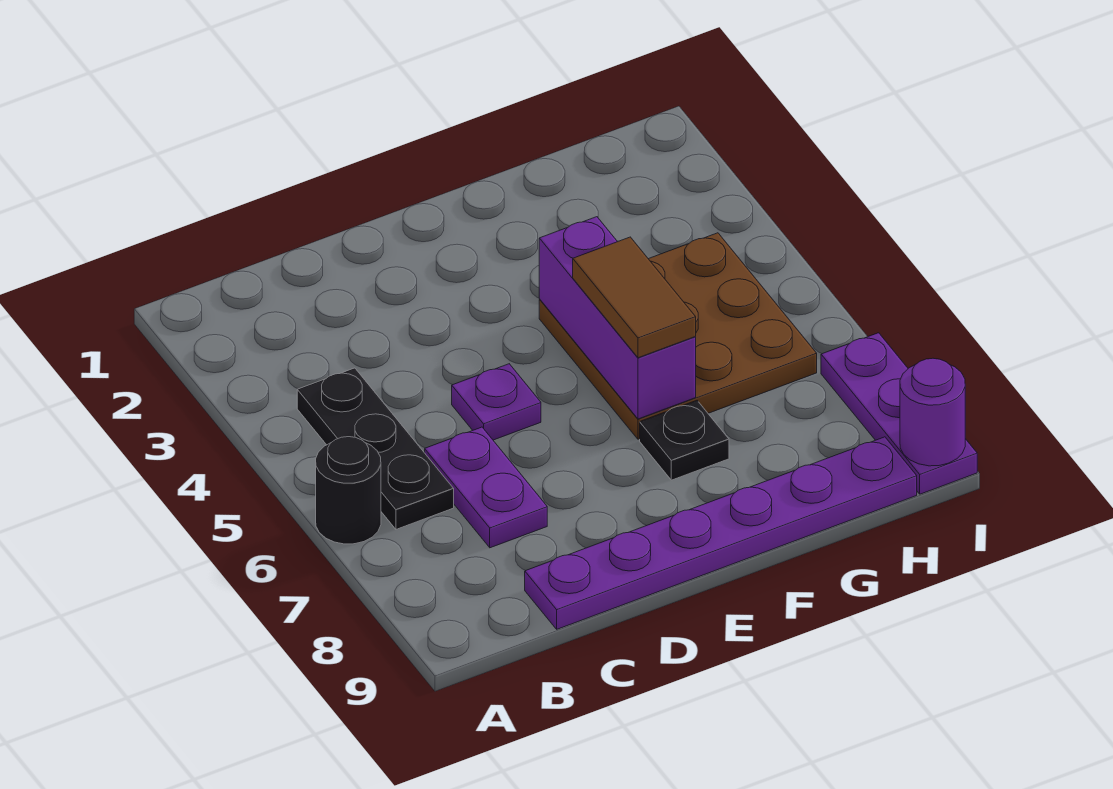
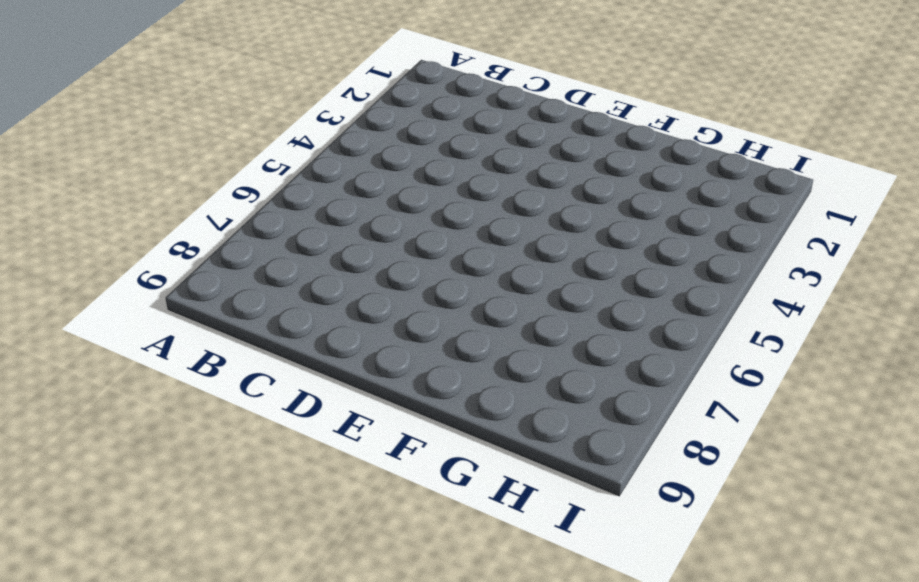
none -> black round brick A6 level 1
none -> black plate B4:B6 level 1

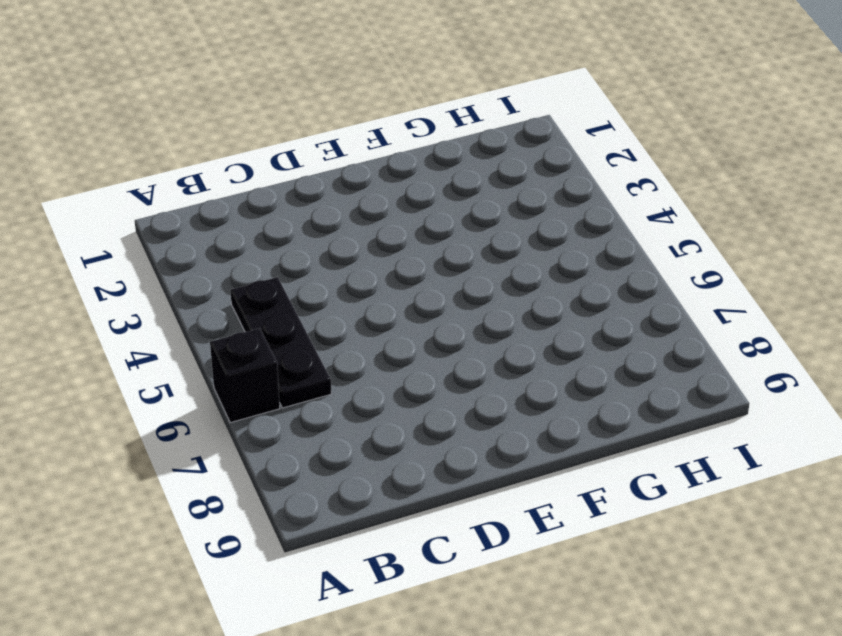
black brick A6 level 1 -> black round brick A6 level 1
none -> purple plate C6:C7 level 1
none -> purple plate C9:H9 level 1

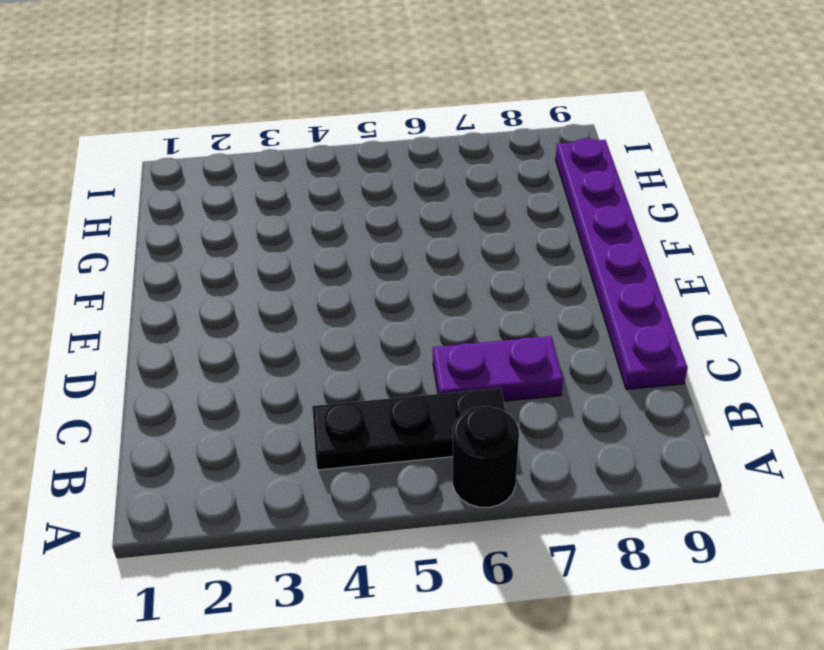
none -> purple plate D5 level 1
none -> brown plate F4:H6 level 1

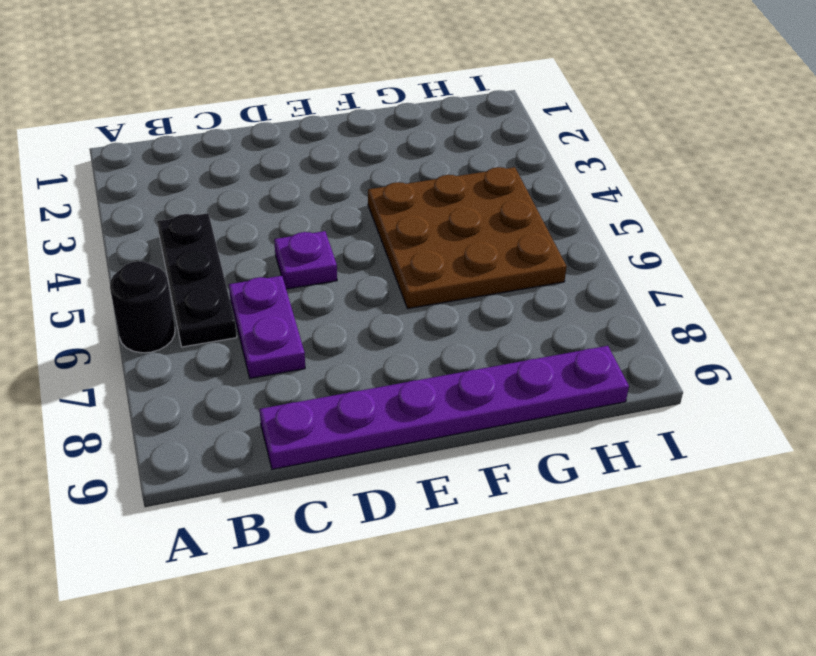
none -> black plate F7 level 1
none -> purple plate I7:I9 level 1

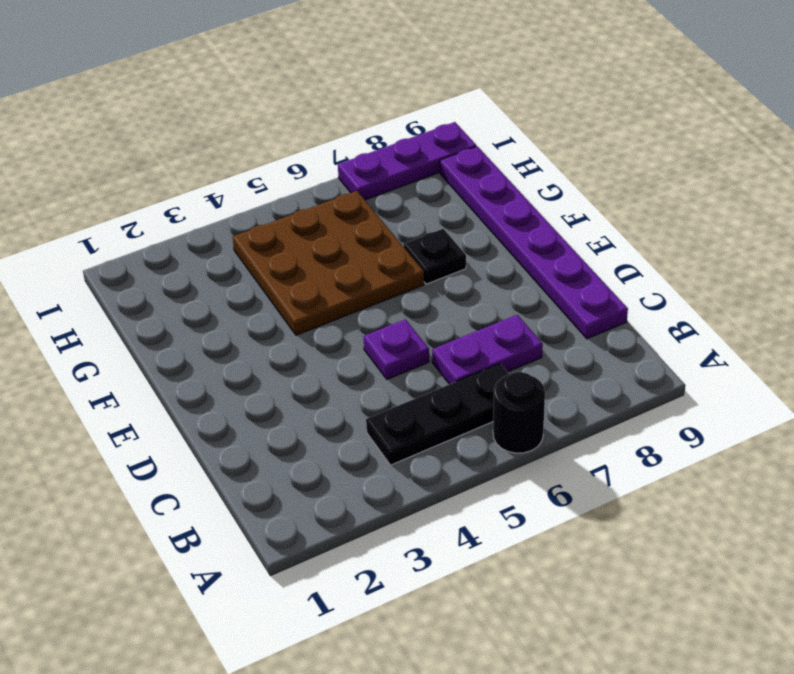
none -> purple brick F4:F6 level 2
none -> purple round brick I9 level 2

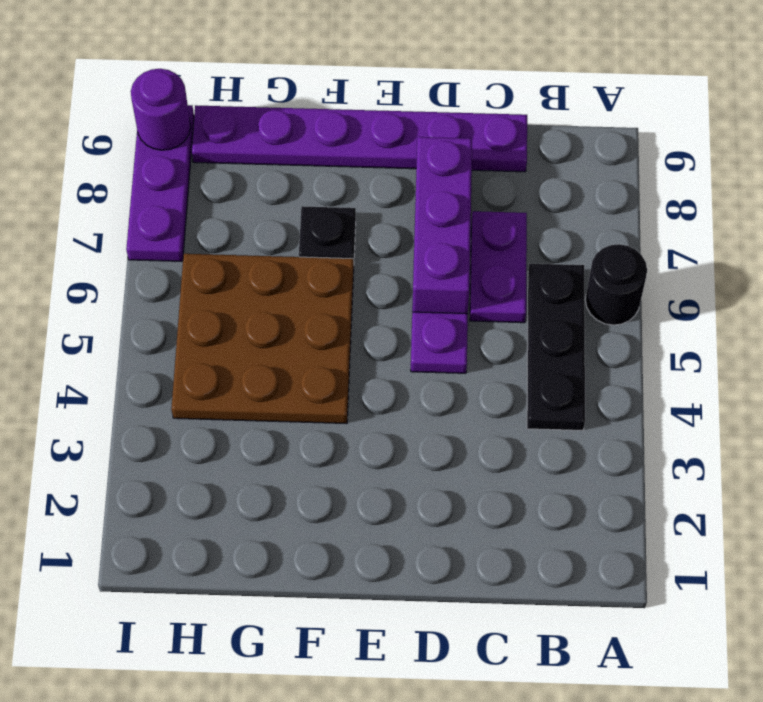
purple brick D6:D8 level 1 -> purple brick F4:F6 level 2
none -> brown tile F5:F6 level 3

